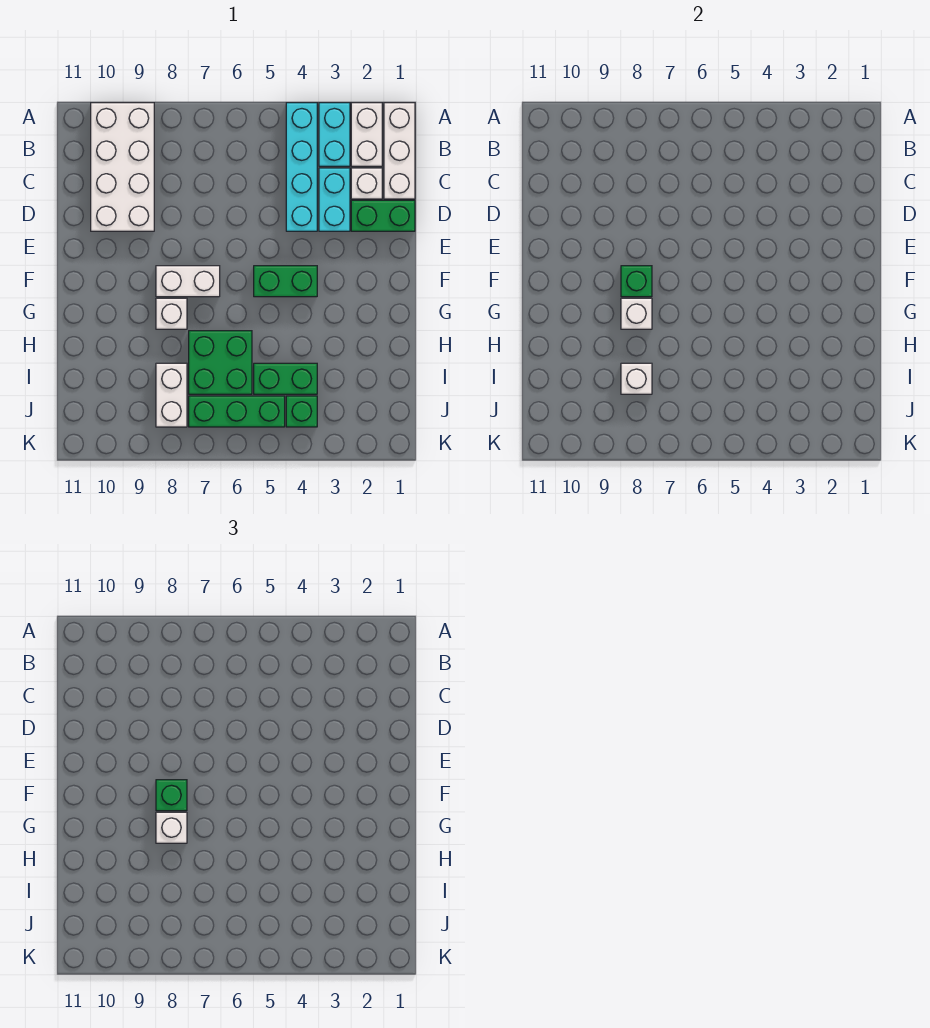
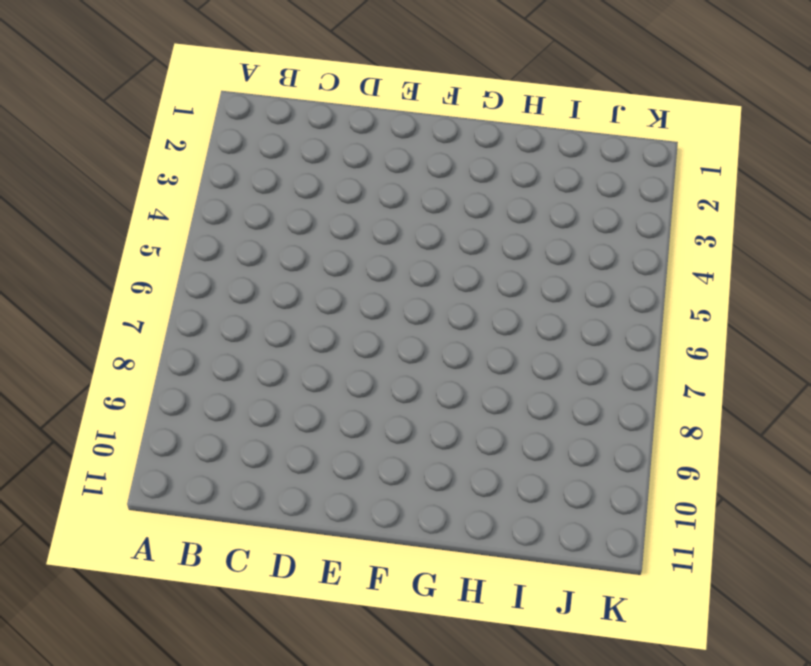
none -> white brick A1:C1 level 1
none -> white brick A2:B2 level 1
none -> cyan brick A3:B3 level 1

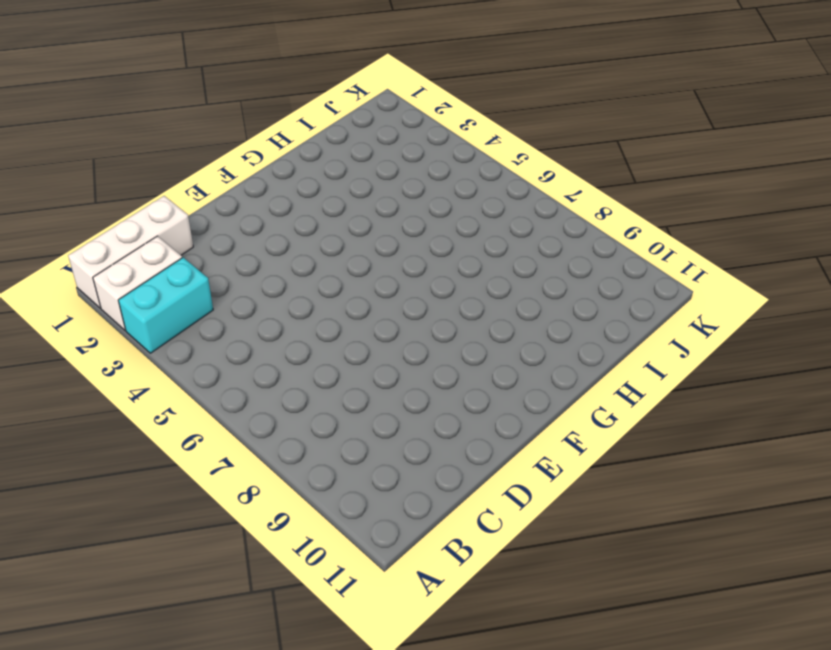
none -> cyan brick A4:D4 level 1
none -> white brick A9:D10 level 1
none -> white brick C2 level 1

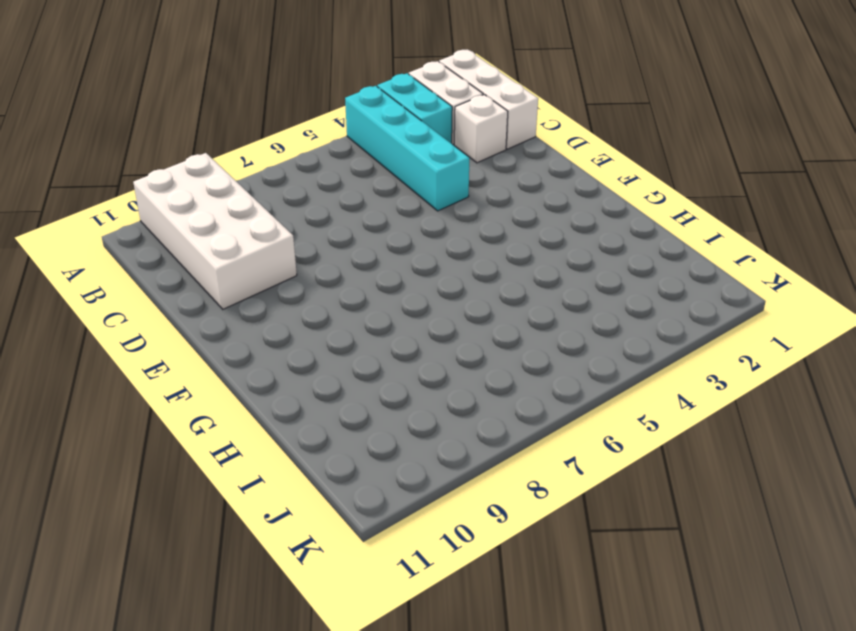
none -> cyan brick C3:D3 level 1
none -> green brick D1:D2 level 1
none -> green brick F4:F5 level 1

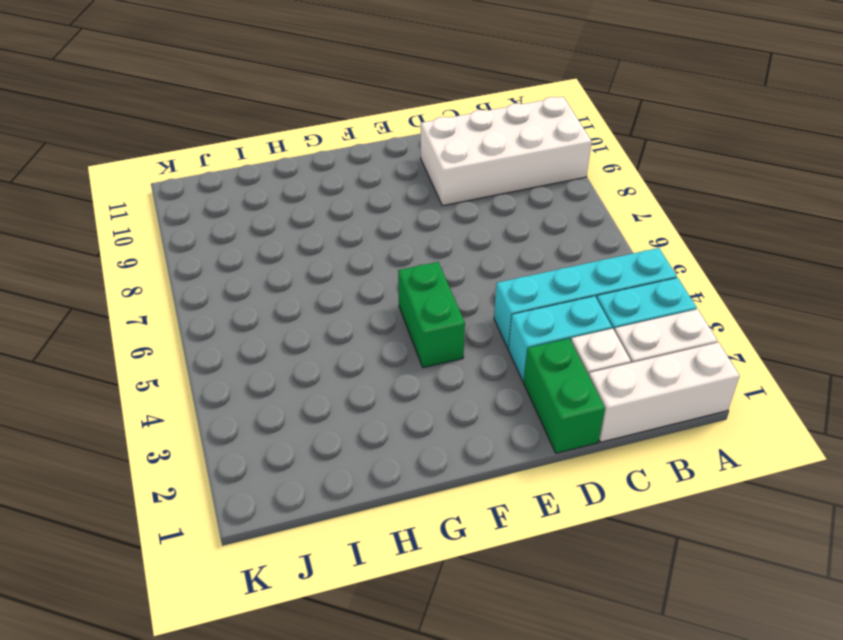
none -> white brick F7:F8 level 1
none -> white brick G8 level 1
none -> green brick H6:I7 level 1

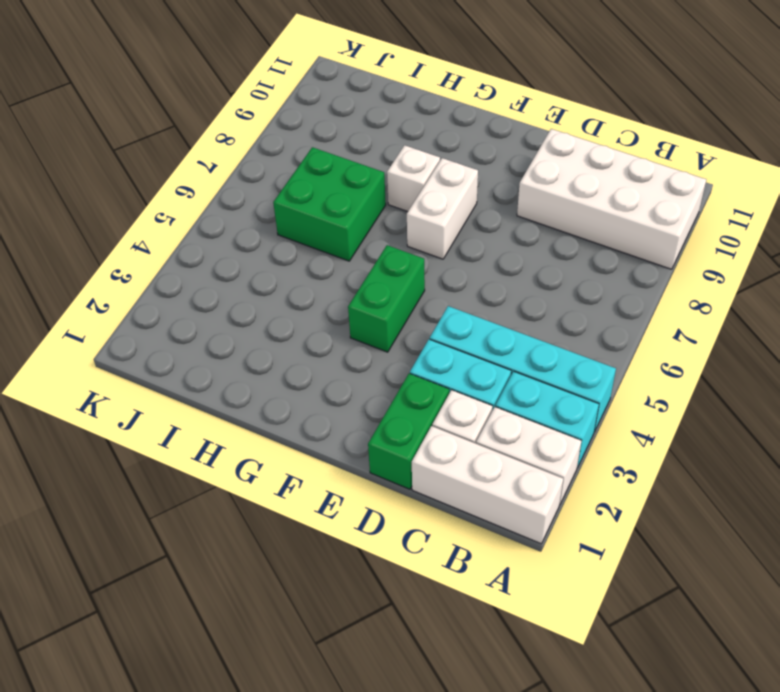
none -> green brick I4:I5 level 1
none -> white brick I8:J8 level 1
none -> green brick J4 level 1

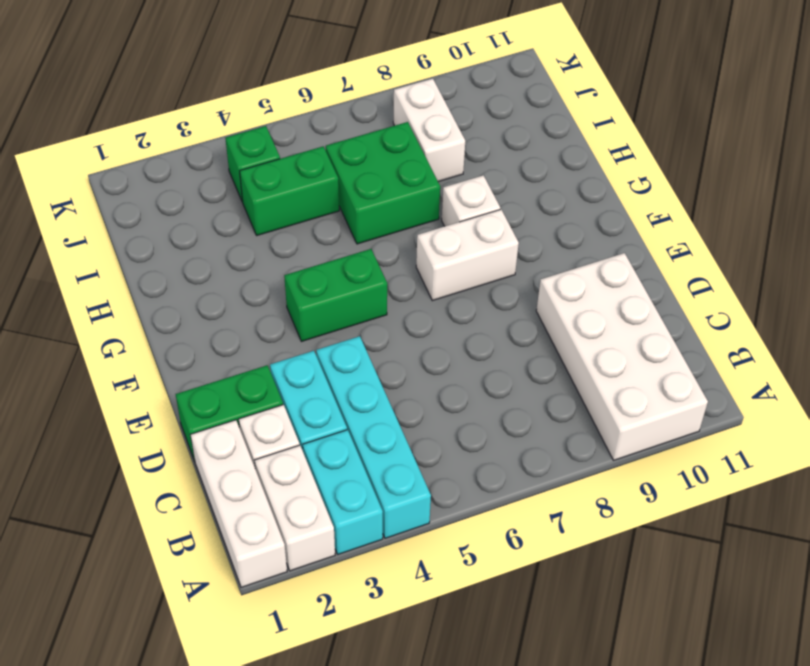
none -> green brick J5:J7 level 1
none -> green brick F8 level 2
none -> white brick G8 level 2

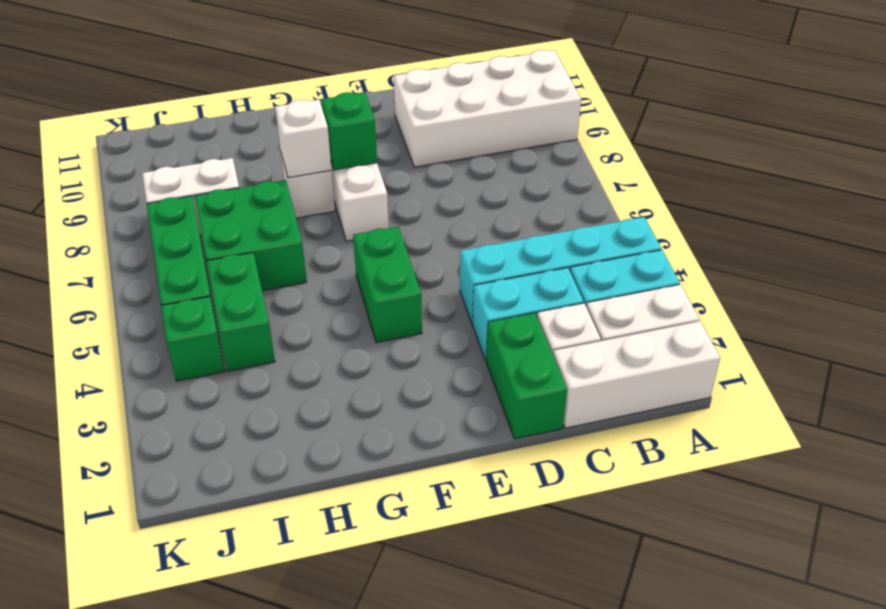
none -> white brick I8 level 2
none -> green brick F8 level 3
none -> white brick G8 level 3

